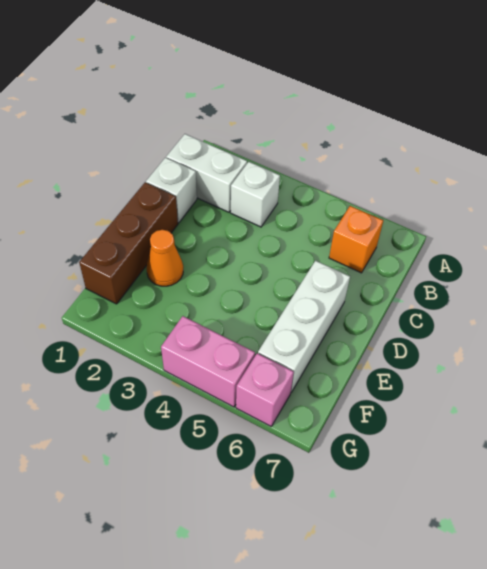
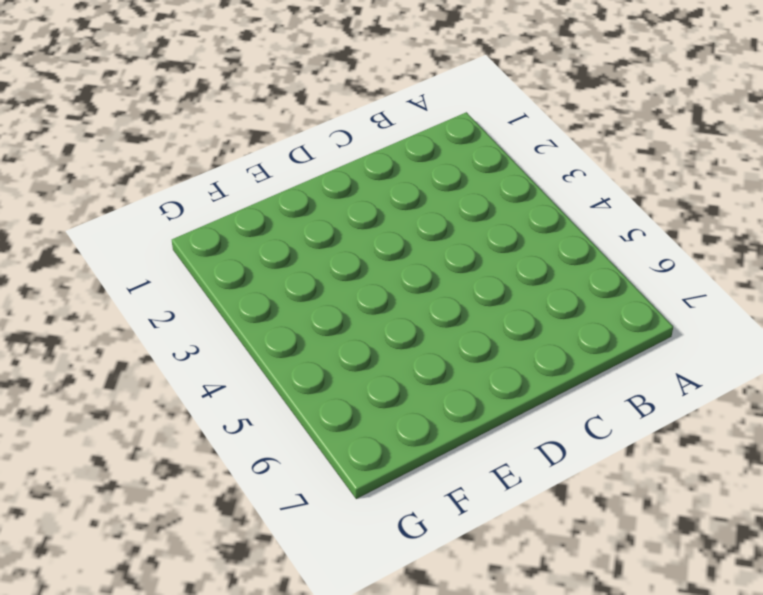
none -> white brick B1:B2 level 1
none -> white brick B3 level 1

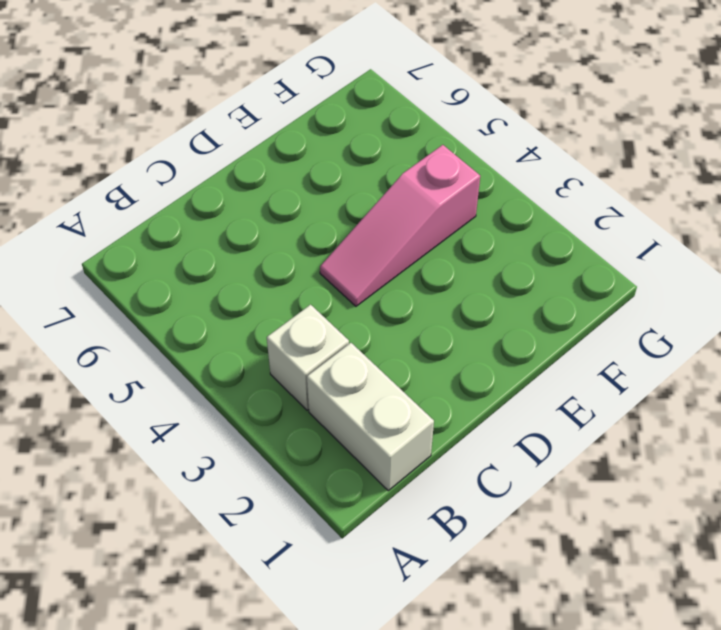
pink slope D4:F4 level 1 top F -> none
none -> orange brick B6 level 1
none -> white brick C1 level 1

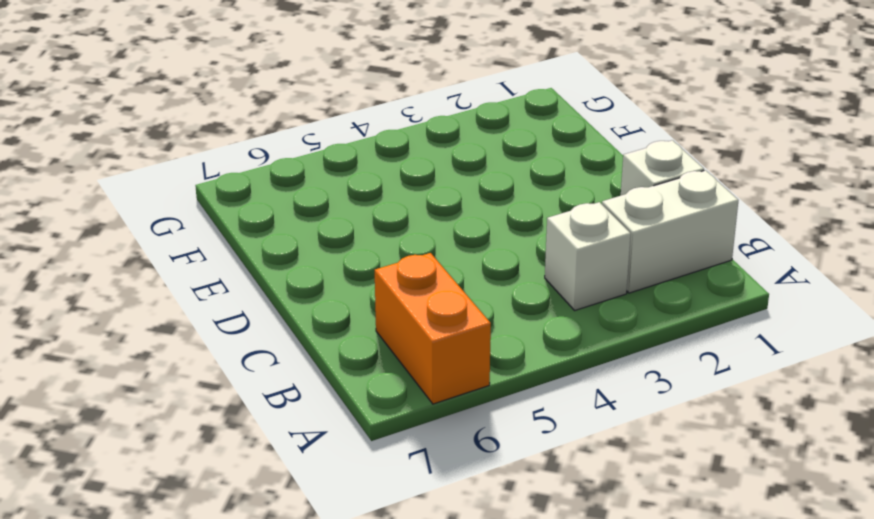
orange brick A6:B6 level 1 -> orange brick B6 level 1
none -> brown brick D1:F1 level 1
none -> white brick D6:F6 level 1

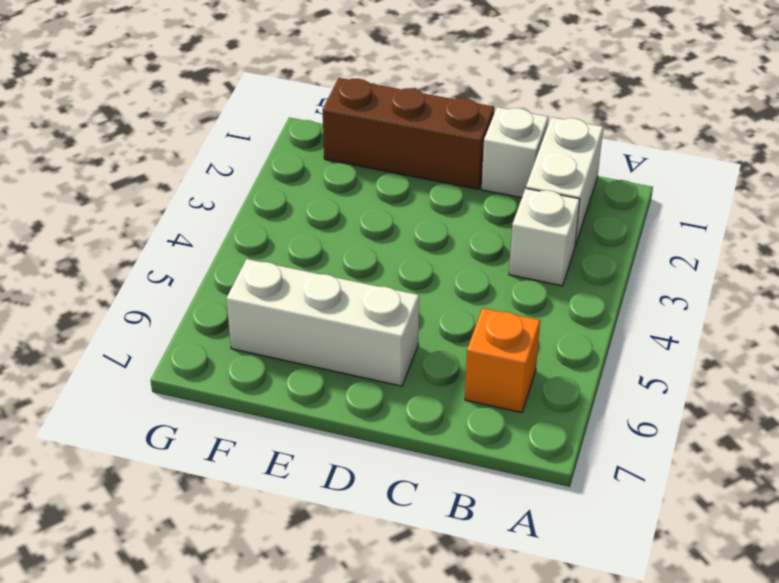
none -> orange cone E2 level 1
none -> pink brick G4:G5 level 1

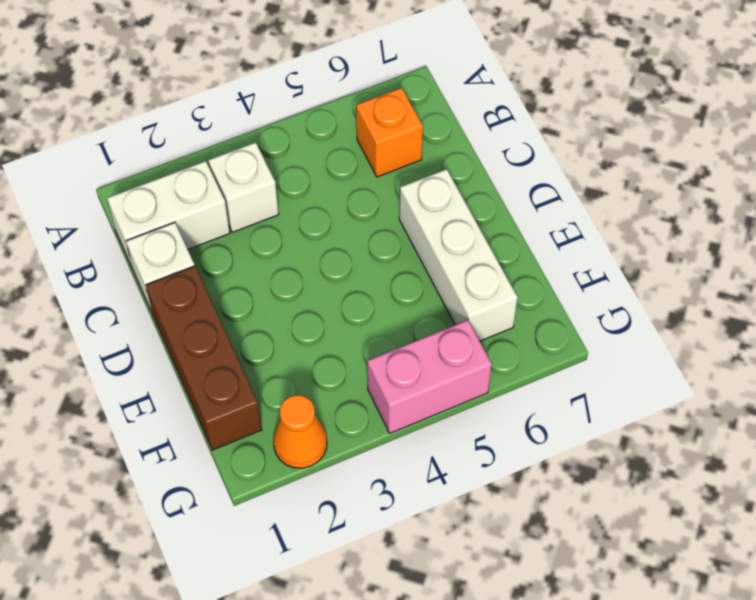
orange cone G2 level 1 -> orange cone E2 level 1
none -> pink brick G6 level 1

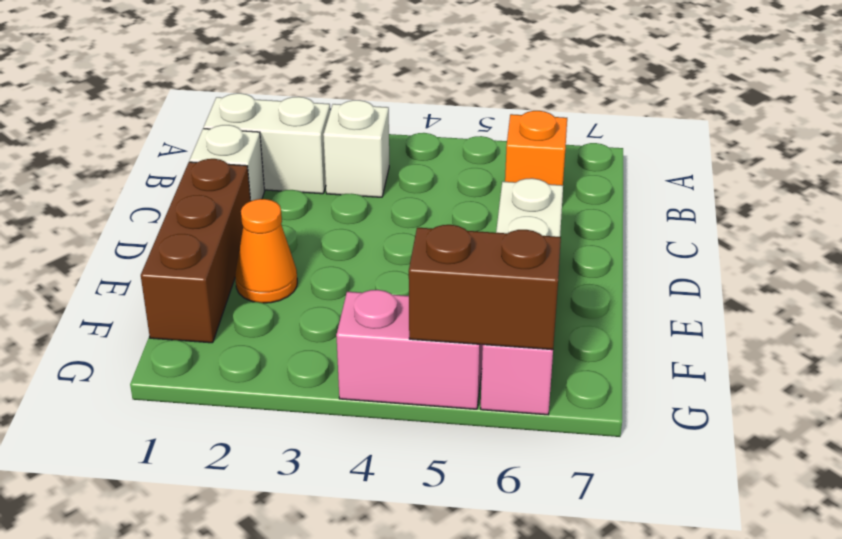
brown brick G5:G6 level 2 -> none

